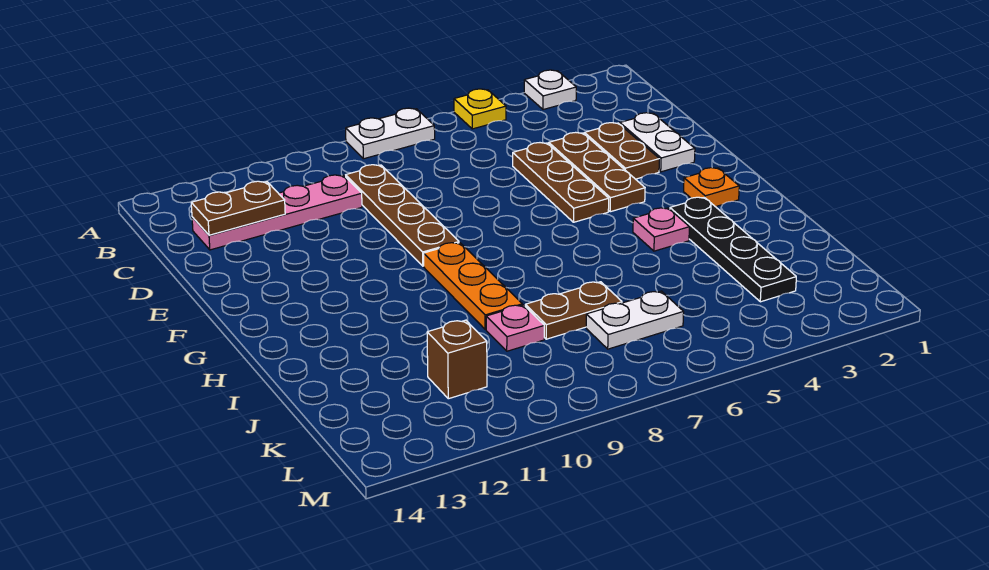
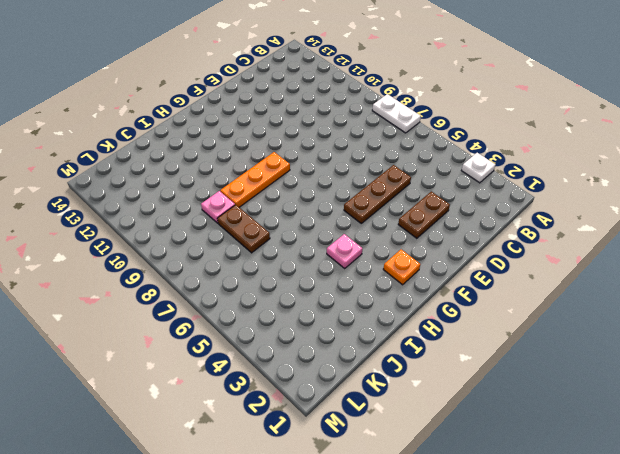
none -> yellow plate A5 level 1
none -> brown plate C9:F9 level 1
none -> pink plate C10:C13 level 1

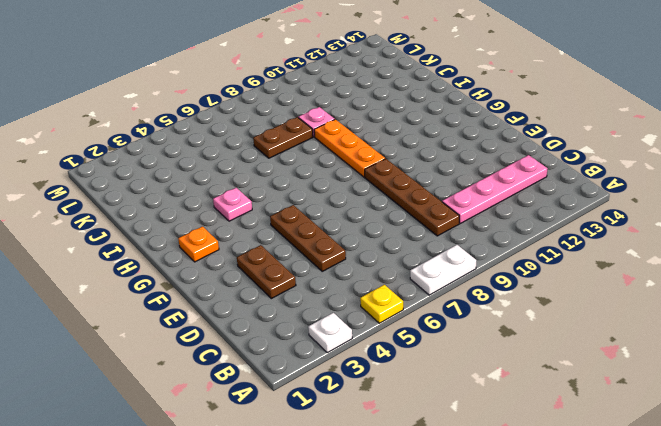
none -> white plate D2:E2 level 1
none -> brown plate D4:F4 level 1
none -> black plate H3:K3 level 1

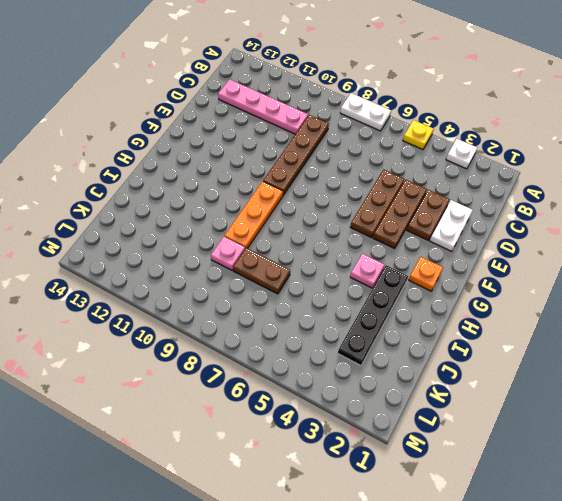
none -> white plate K6:K7 level 1
none -> brown brick K11 level 1
none -> brown plate C12:C13 level 2

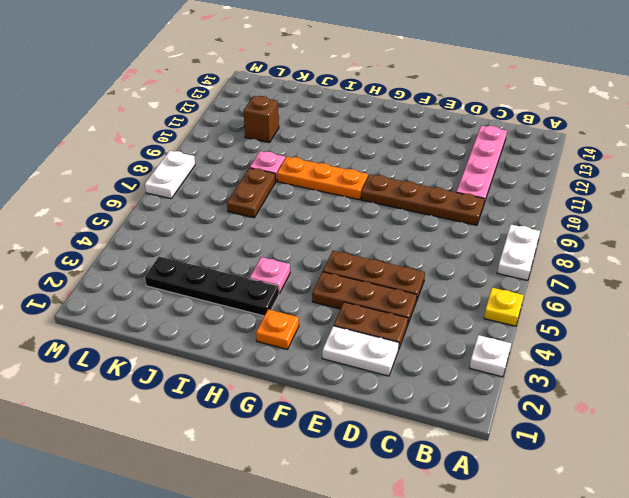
white plate M7:M8 level 1 -> white plate K6:K7 level 1
none -> brown plate C12:C13 level 2

